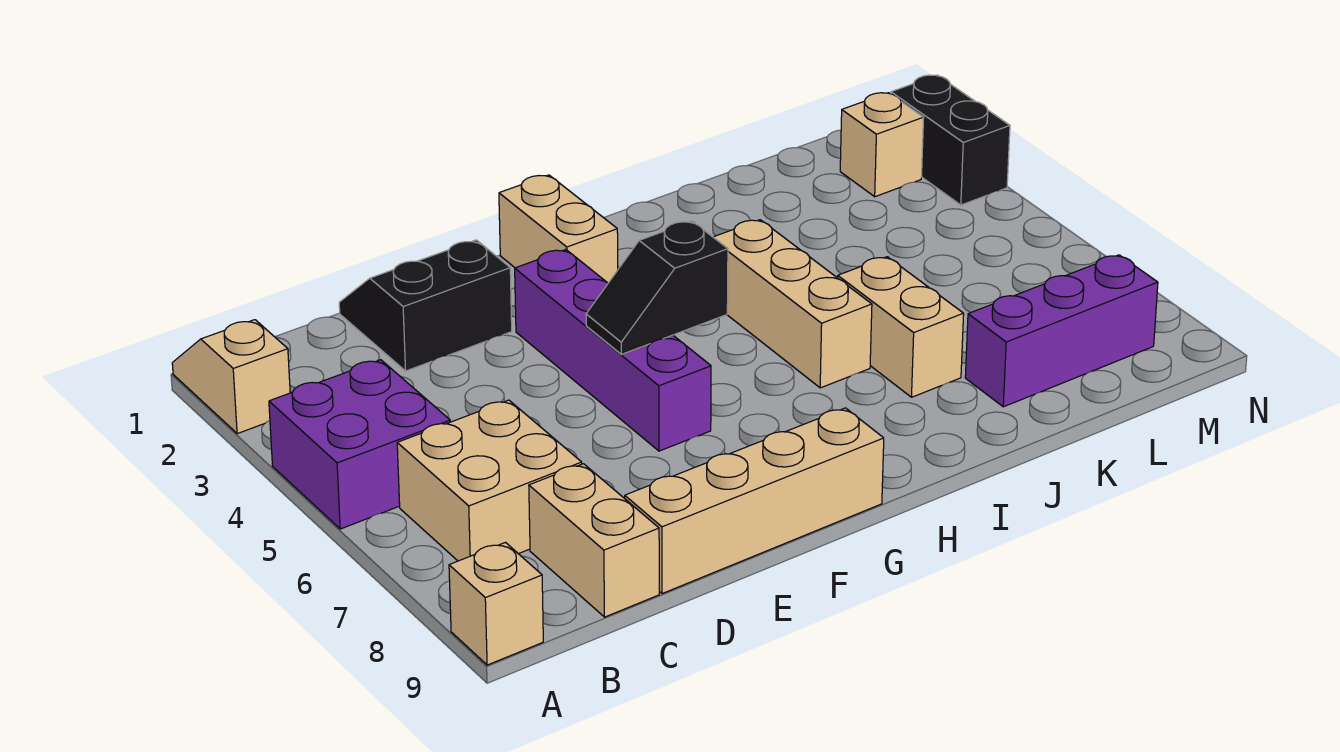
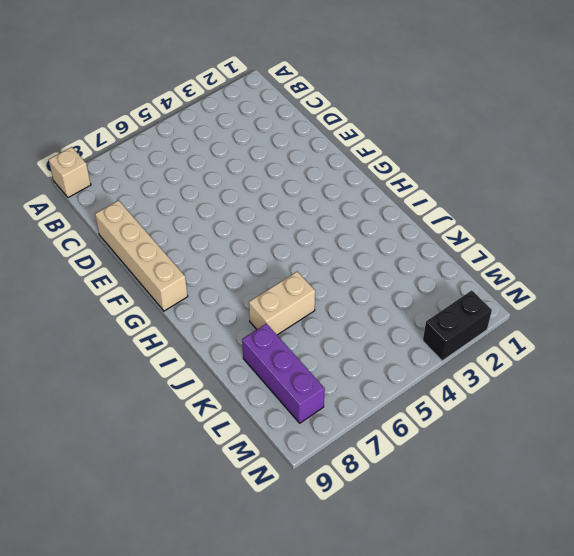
none -> tan slope A1:A2 level 1 top 2
none -> purple brick A4:B5 level 1
none -> tan brick B6:C7 level 1

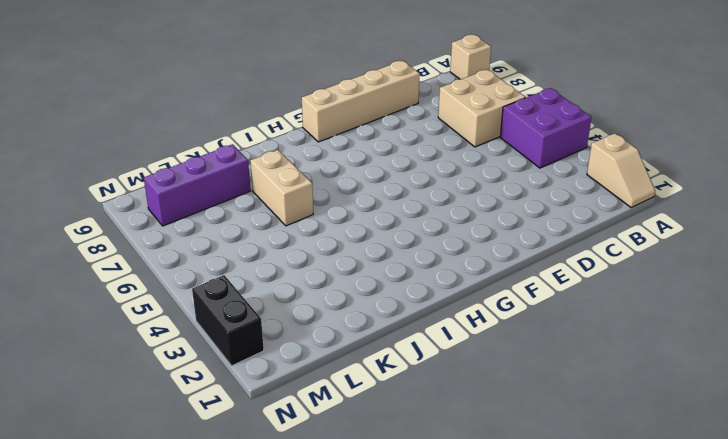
none -> tan brick C8:C9 level 1
none -> black slope D1:E2 level 1 top 2
none -> purple brick F3:F6 level 1

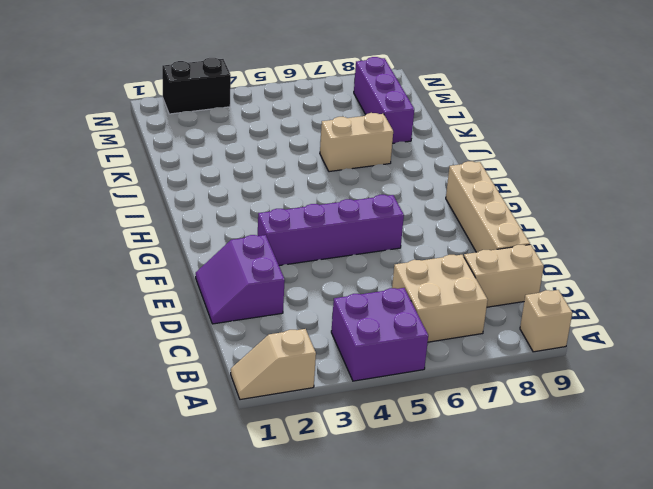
purple slope D1:E2 level 1 top 2 -> black slope D1:E2 level 1 top 2
none -> tan brick G1:G2 level 1
none -> tan brick I4:I6 level 1
none -> tan brick M2 level 1

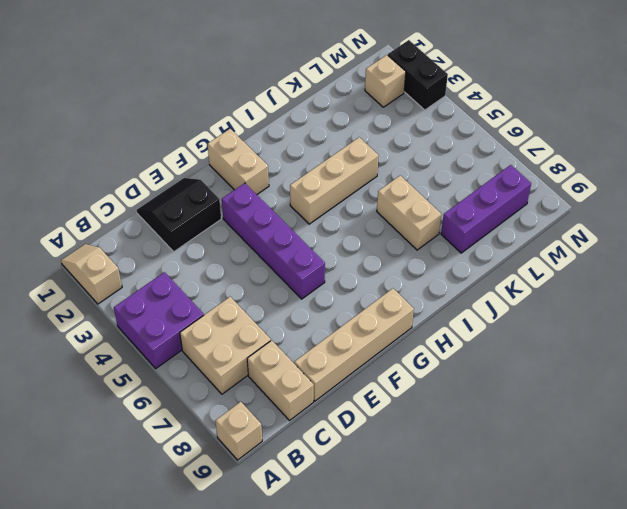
tan brick H4:J4 level 1 -> tan brick I4:I6 level 1
none -> black slope F5:G5 level 2 top G

